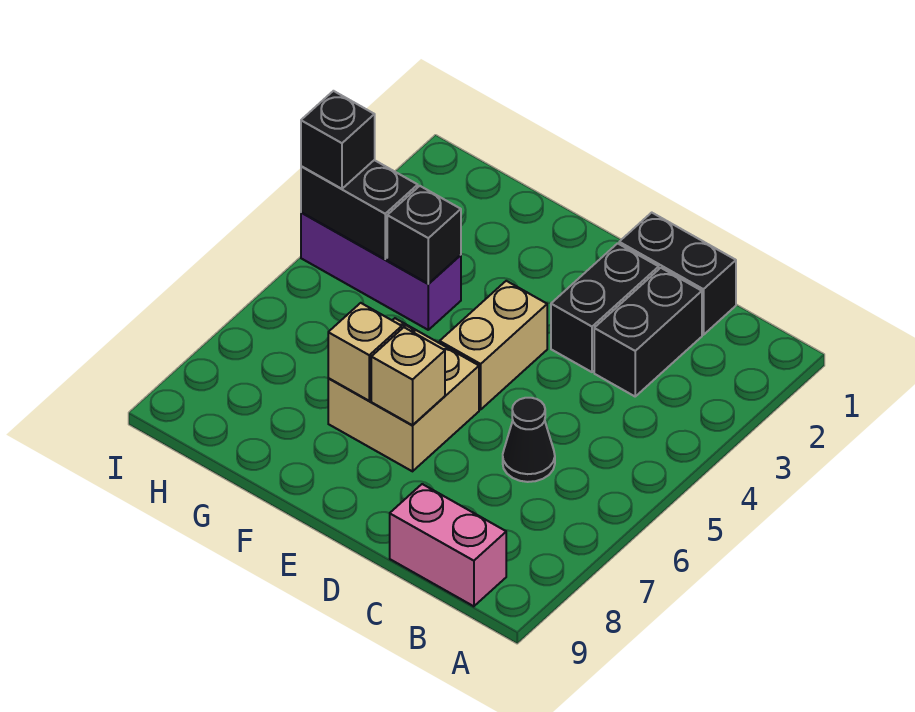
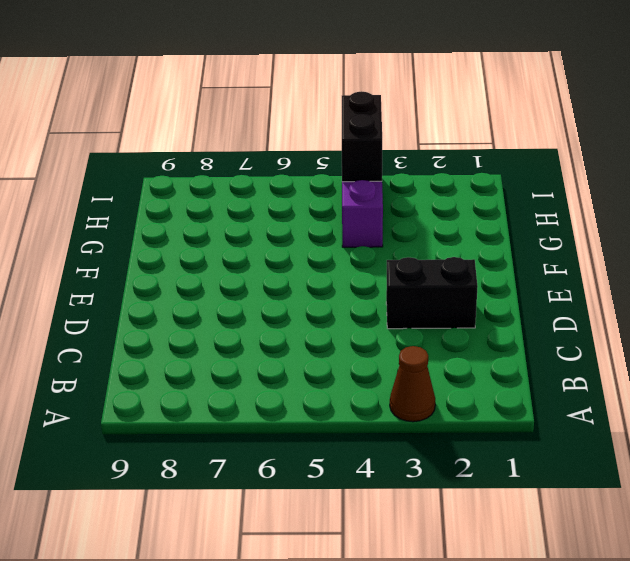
brown cone A3 level 1 -> none
none -> pink brick B9:C9 level 1
none -> black brick C1:D1 level 1
none -> black brick C2:C3 level 1

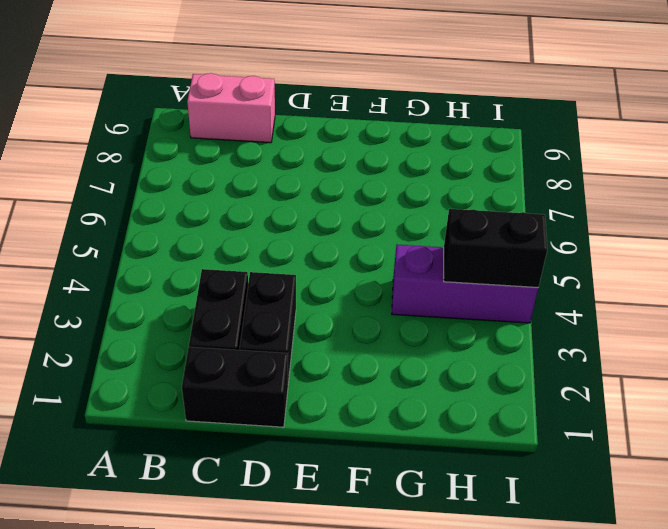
none -> black cone C6 level 1
none -> tan brick E4:E5 level 1
none -> tan brick E6:F7 level 1

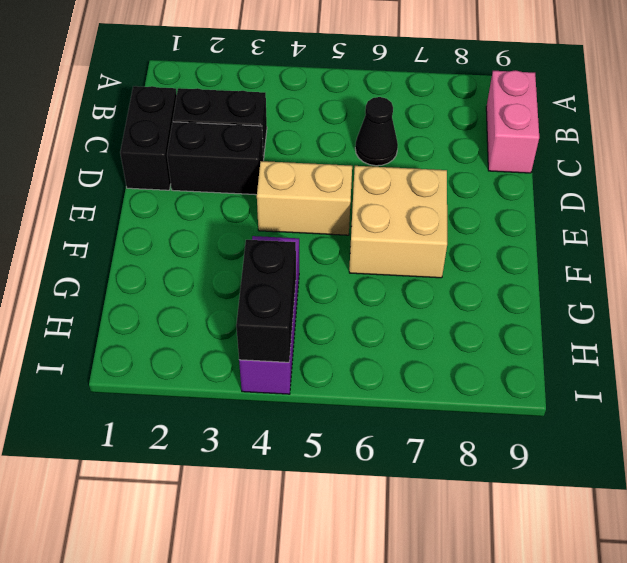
none -> tan brick E7 level 2
none -> tan brick F7 level 2
none -> black brick G4 level 2

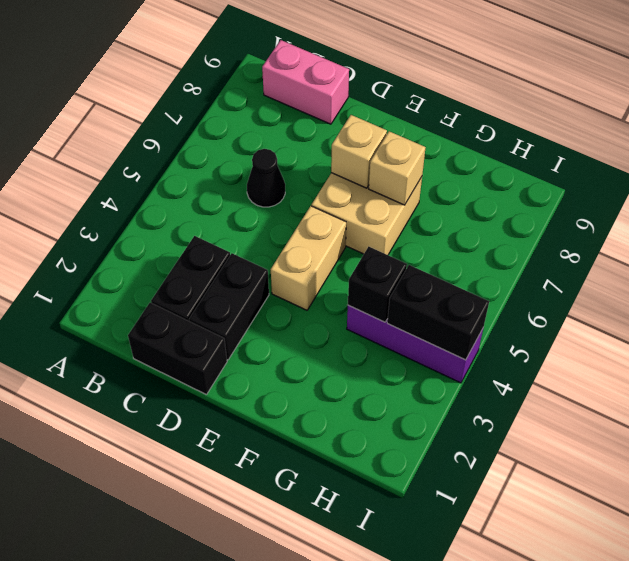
none -> black brick I4 level 3

